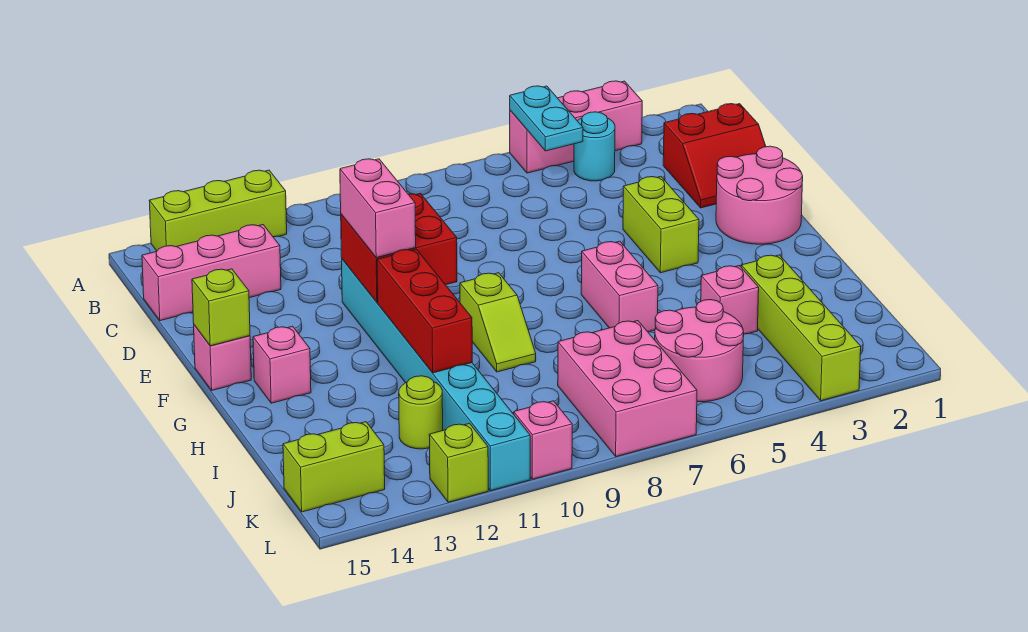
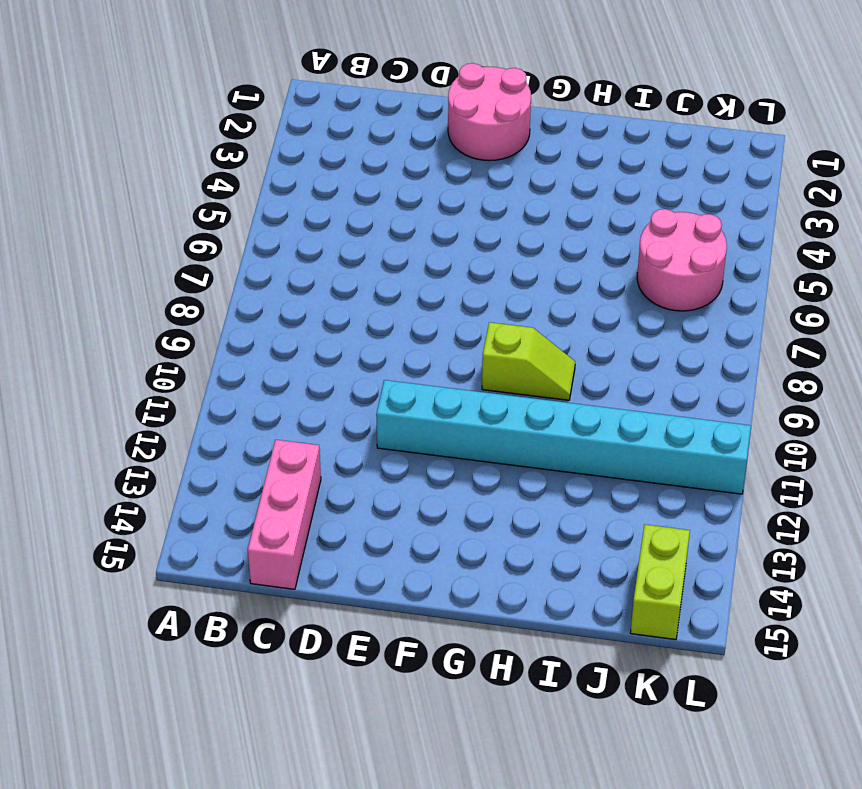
none -> pink brick A3:A5 level 1
none -> lime brick A12:A14 level 1
none -> cyan round brick B4 level 1

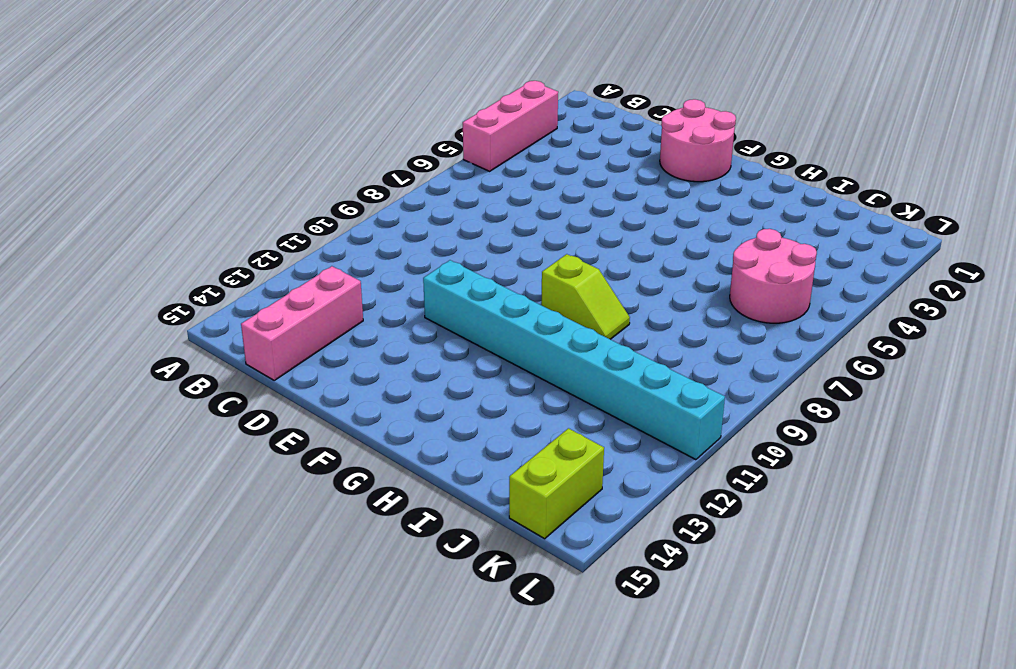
none -> lime brick A12:A14 level 1
none -> cyan round brick B4 level 1
none -> red slope C1:D2 level 1 top C

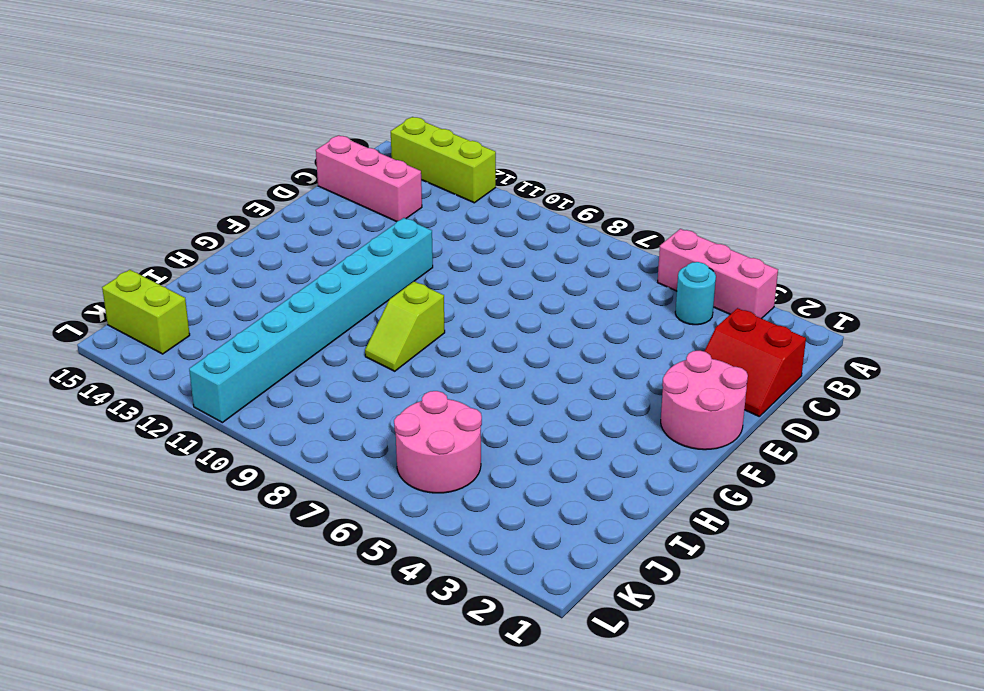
none -> lime brick E4:F4 level 1
none -> pink brick F15 level 1
none -> pink brick G6:H6 level 1

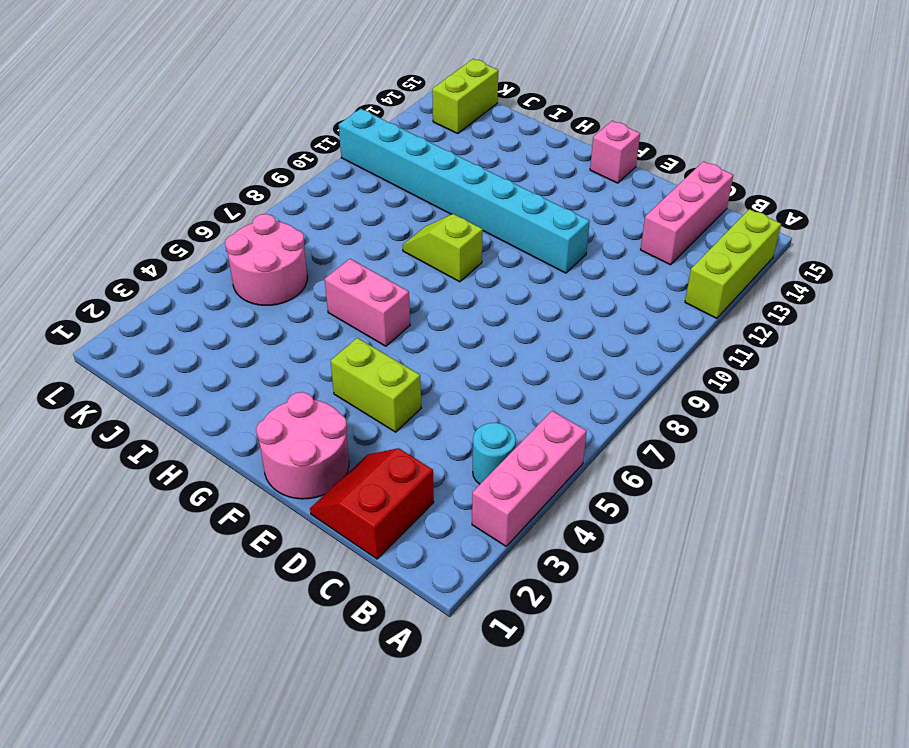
none -> pink brick G14 level 1
none -> lime brick I3:L3 level 1
none -> pink brick I4 level 1

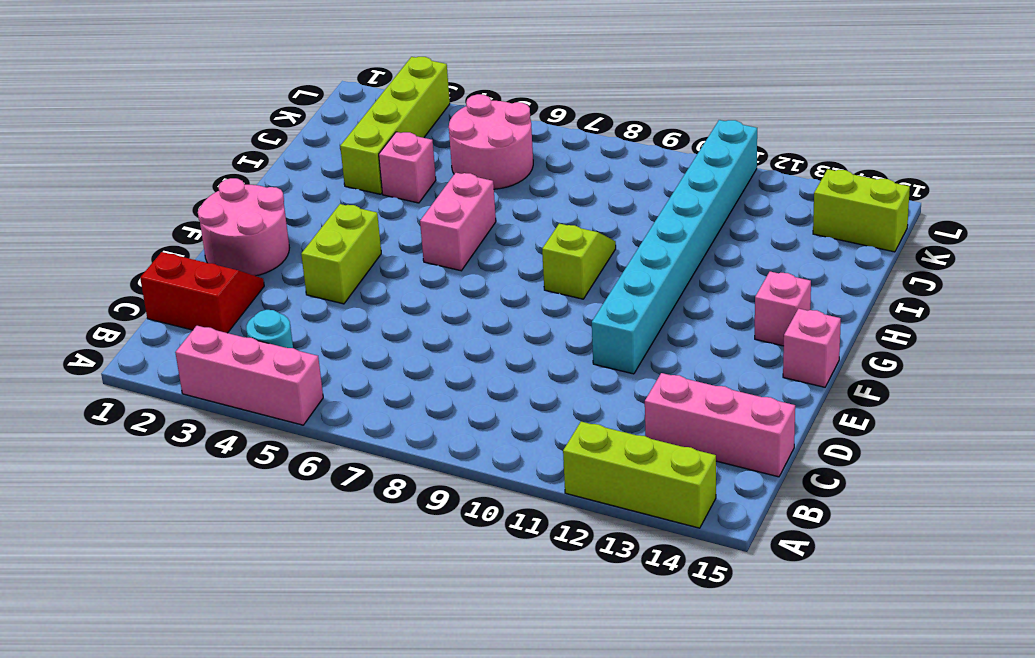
none -> pink brick J7:L8 level 1
none -> lime round brick J12 level 1
none -> pink brick L10 level 1

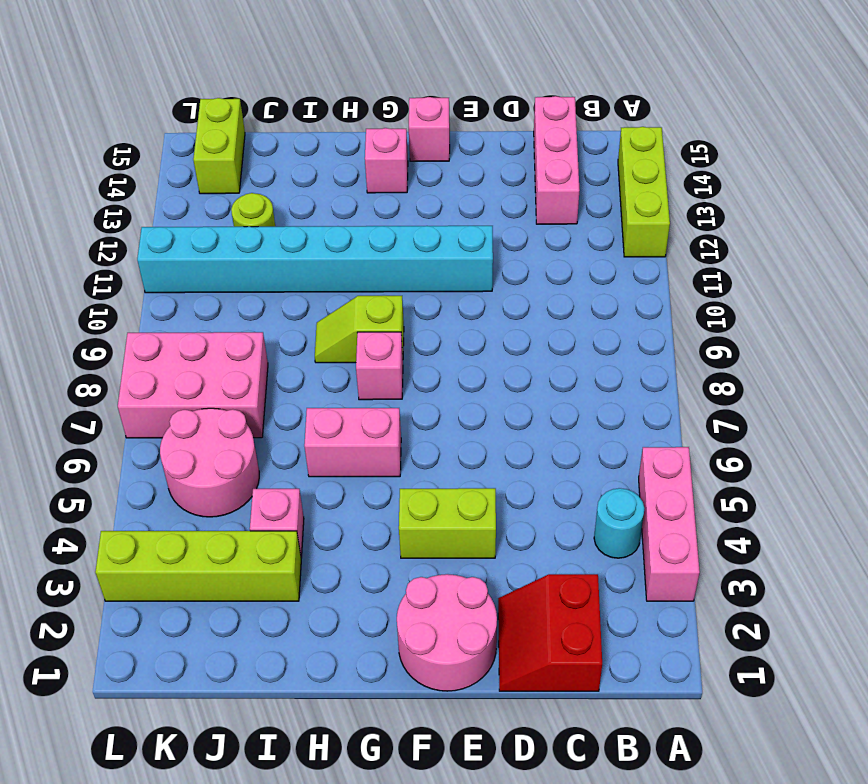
pink brick G8 level 1 -> pink brick L10 level 1
none -> lime brick L12 level 1
none -> cyan plate A5:B5 level 2
none -> red brick E10:F11 level 2

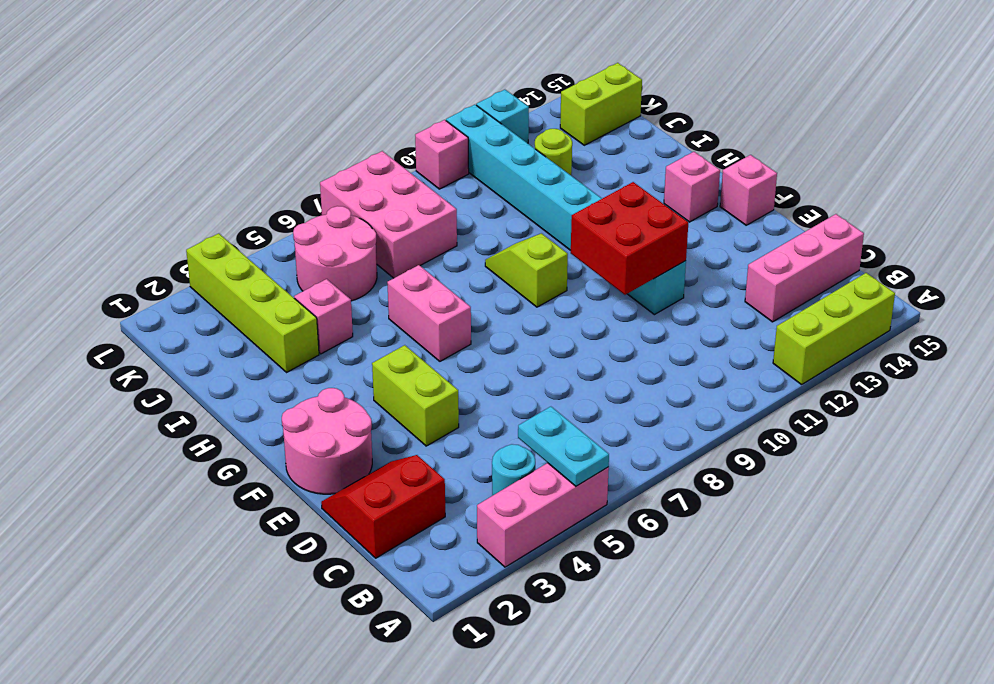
cyan brick L12 level 1 -> lime brick L12 level 1
none -> lime brick F15 level 2
none -> red brick G11:I11 level 2
none -> pink brick E11:F11 level 3

